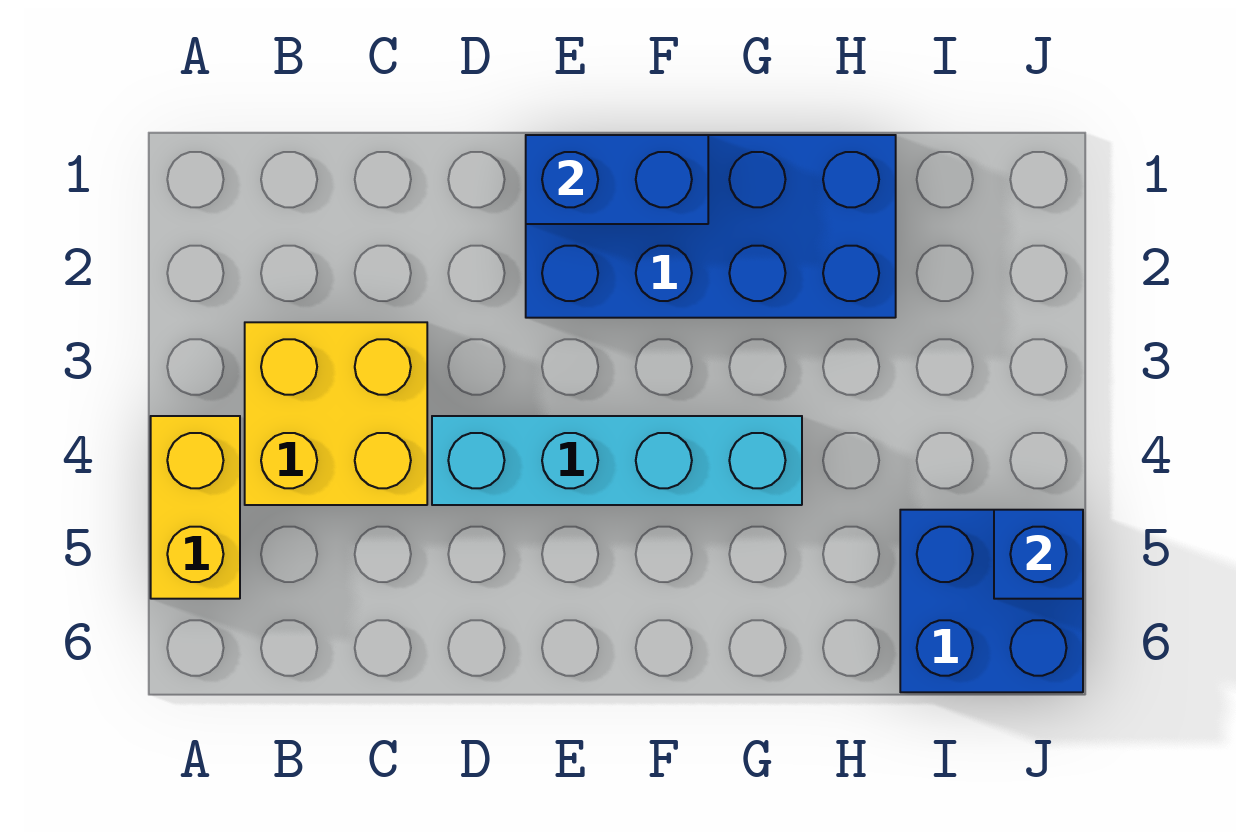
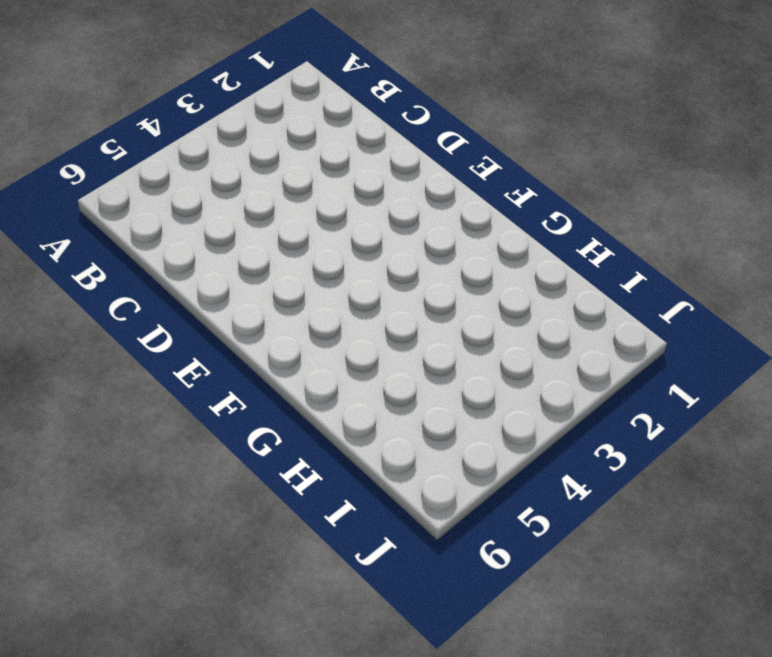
none -> yellow brick A4:A5 level 1
none -> yellow brick B3:C4 level 1

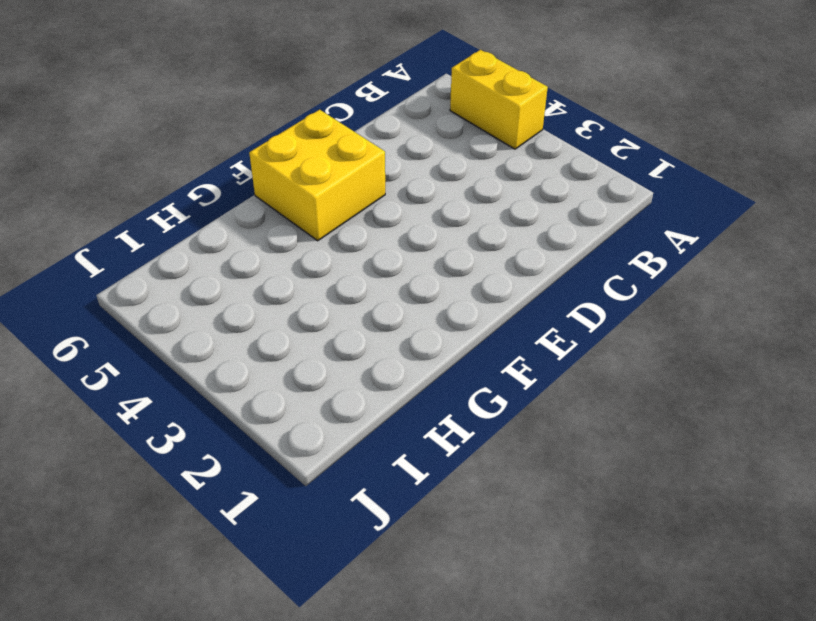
yellow brick E5:F6 level 1 -> yellow brick B3:C4 level 1
none -> cyan brick D4:G4 level 1
none -> blue brick E1:H2 level 1

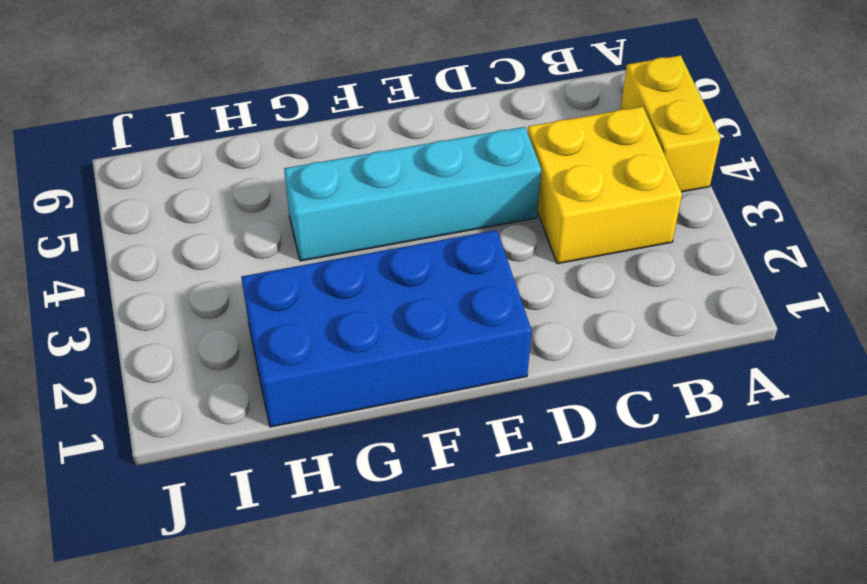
none -> blue brick I5:J6 level 1
none -> blue brick E1:F1 level 2

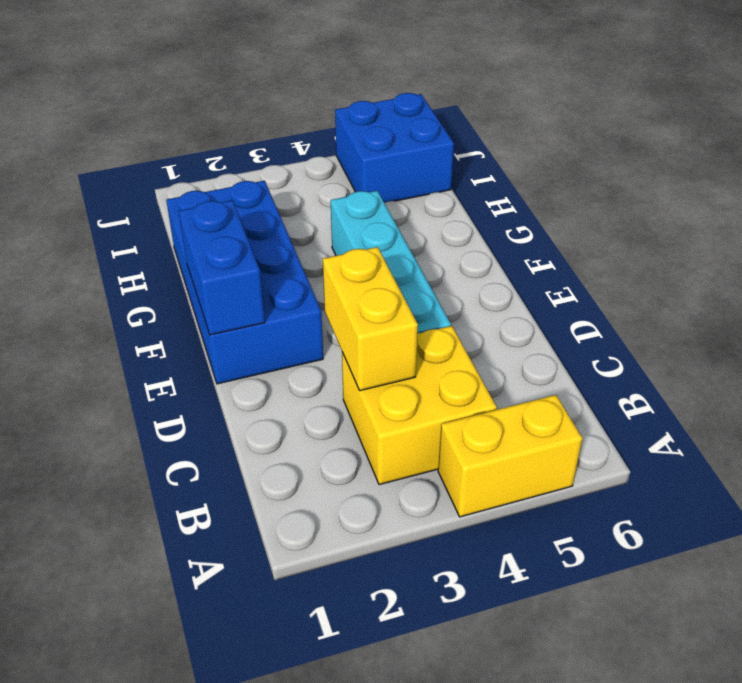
yellow brick C3:D3 level 2 -> none
none -> blue brick J5 level 2

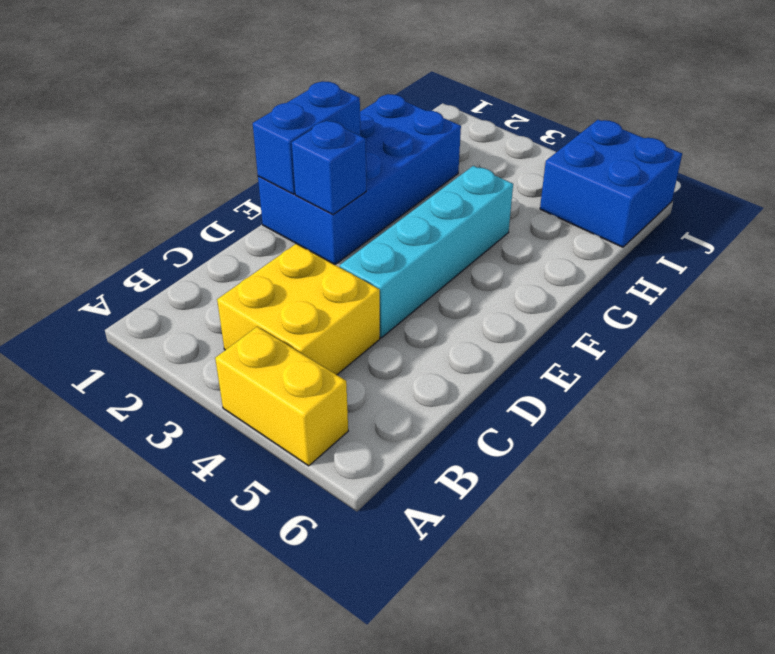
blue brick E2 level 2 -> blue brick J5 level 2

